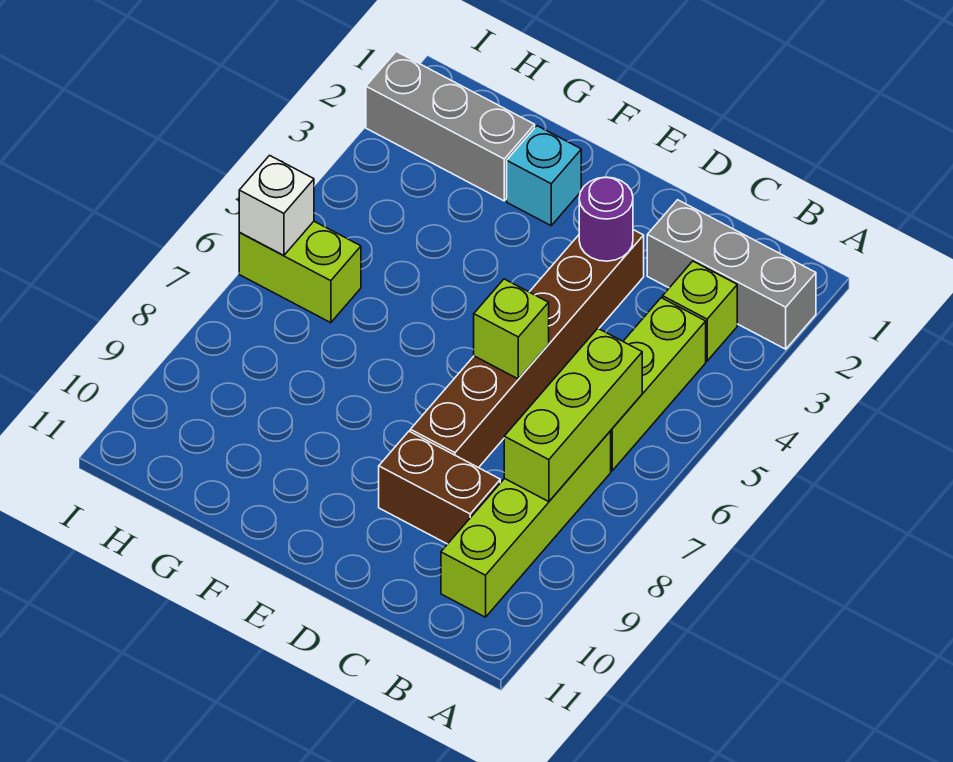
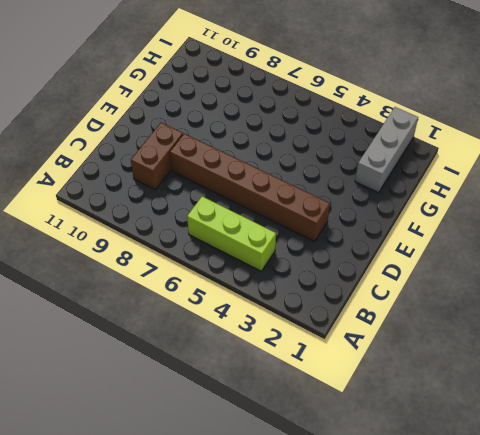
none -> grey brick A2:C2 level 1
none -> lime brick B3 level 1
none -> lime brick B7:B10 level 1

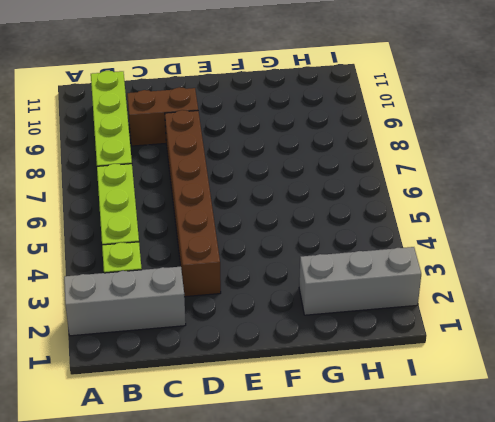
none -> cyan brick F2 level 1
none -> lime brick H6:I6 level 1
none -> lime brick B6:B8 level 2

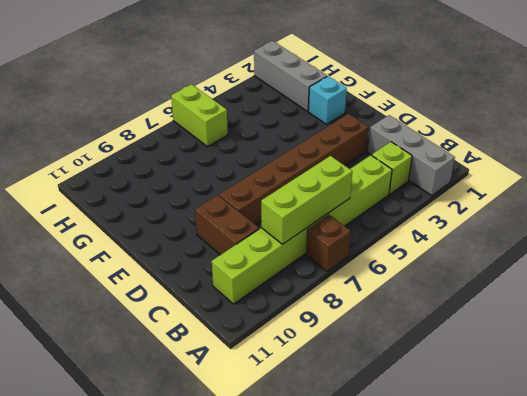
brown brick A7 level 1 -> none
none -> purple round brick D3 level 2
none -> lime brick D6 level 2
none -> white brick I6 level 2

